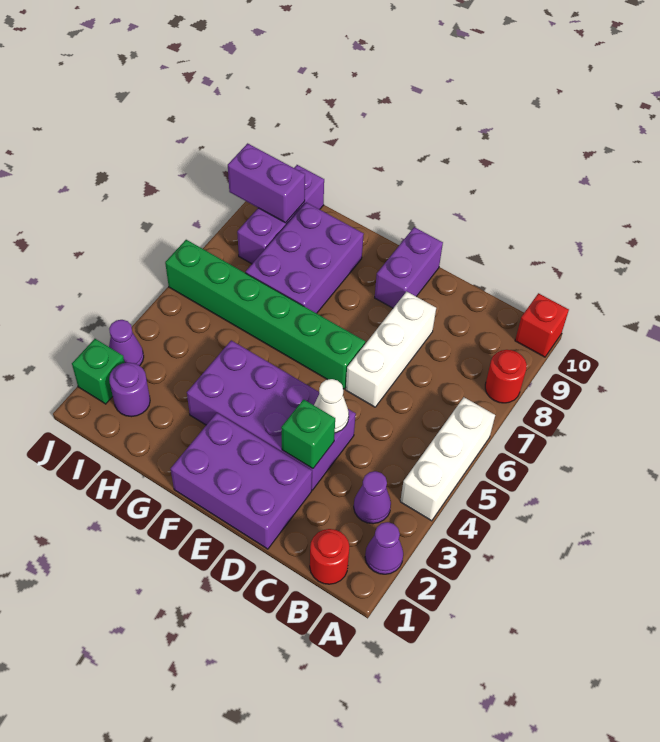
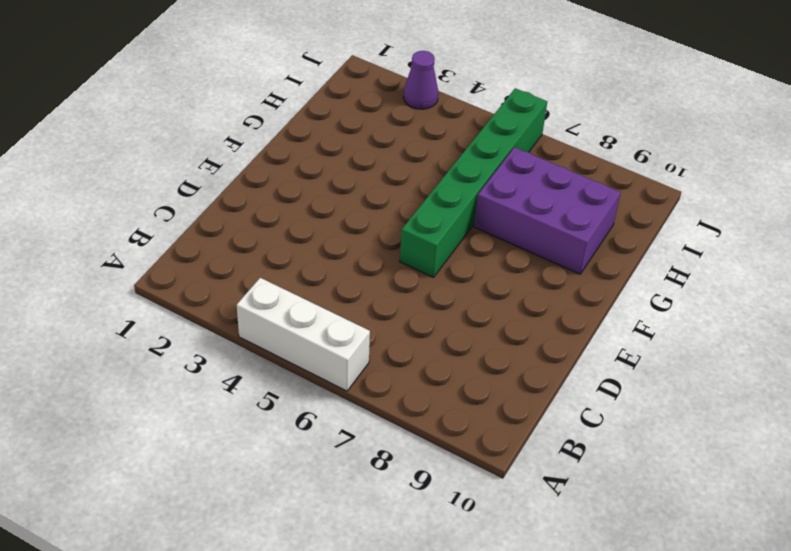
none -> purple cone A2 level 1
none -> red round brick A8 level 1
none -> red brick A10 level 1

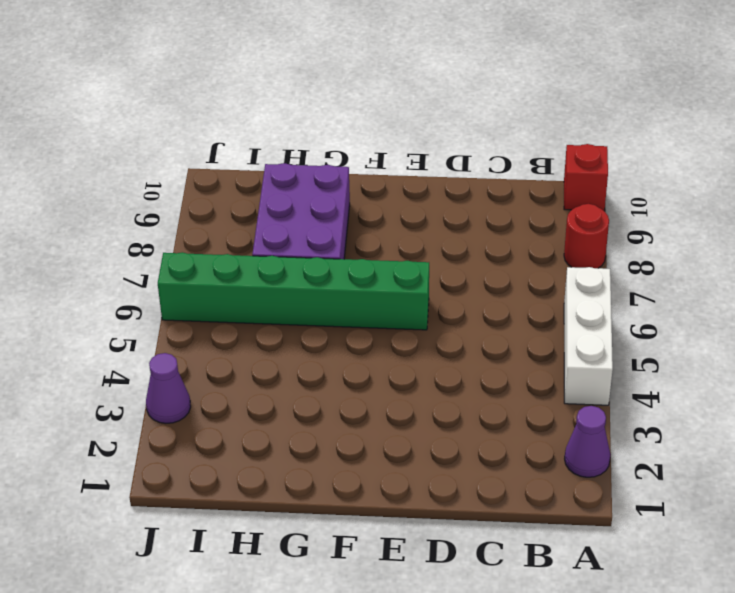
none -> red round brick B1 level 1
none -> purple cone B3 level 1
none -> purple brick D1:F2 level 1

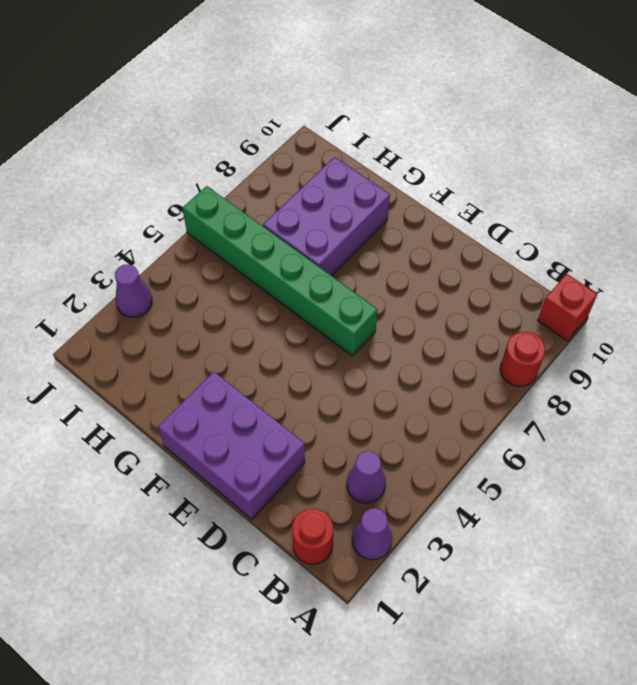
none -> white brick A4:A6 level 1
none -> purple brick D3:G4 level 1
none -> white brick D6:D8 level 1

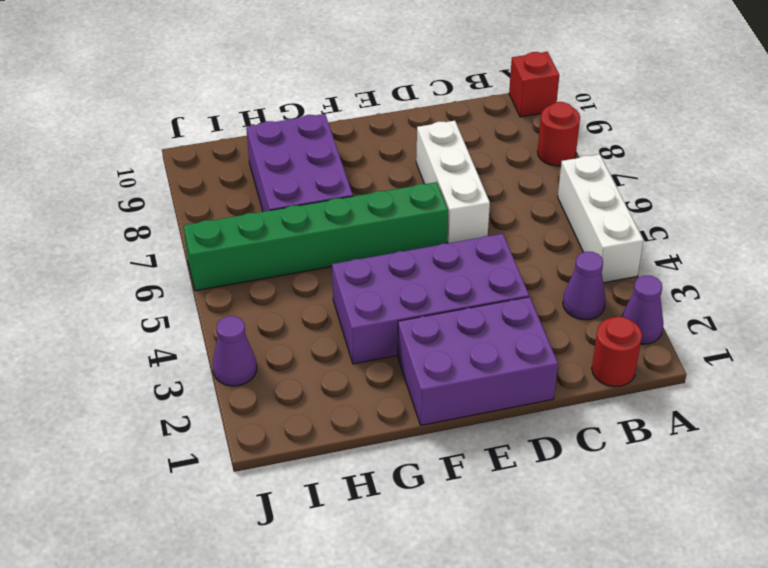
none -> purple brick E9:E10 level 1
none -> purple round brick I2 level 1
none -> purple brick I8:I10 level 1

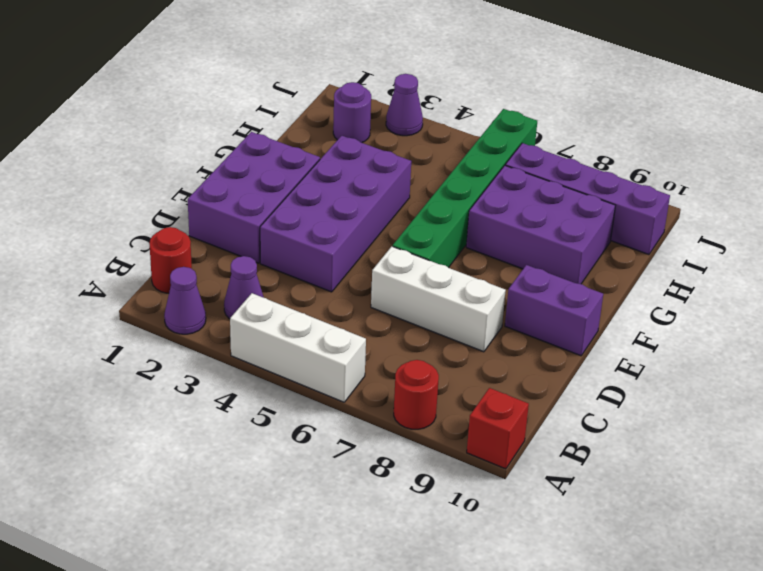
purple brick I7:I10 level 1 -> purple brick I8:I10 level 1
none -> green brick J2 level 1
none -> green brick D3 level 2
none -> white cone D4 level 2

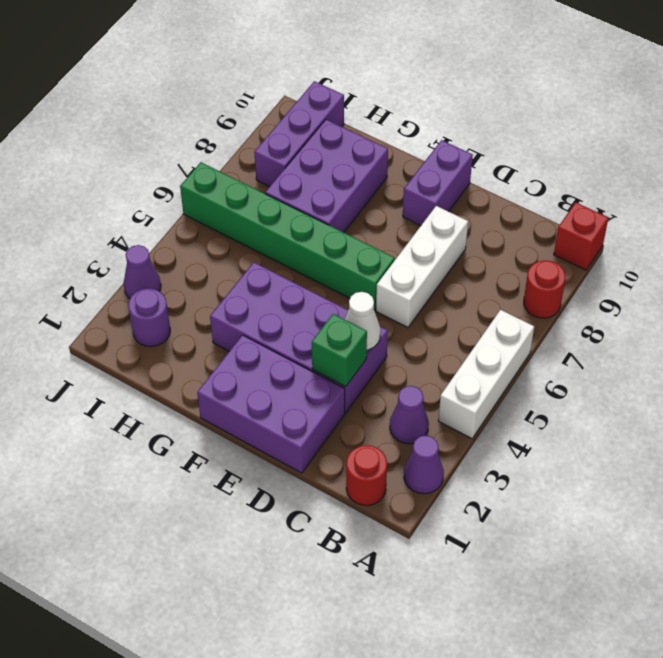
none -> green brick J2 level 1
none -> purple brick I9:J9 level 2

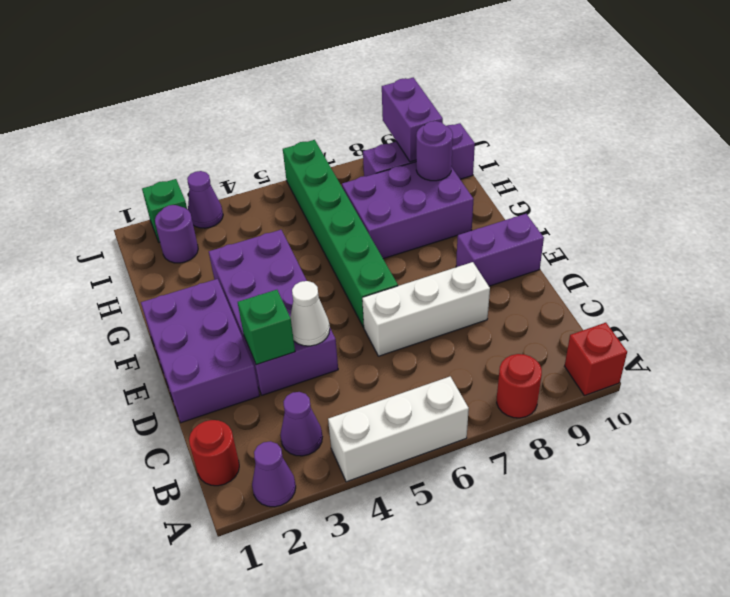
purple round brick H9 level 2 -> none

